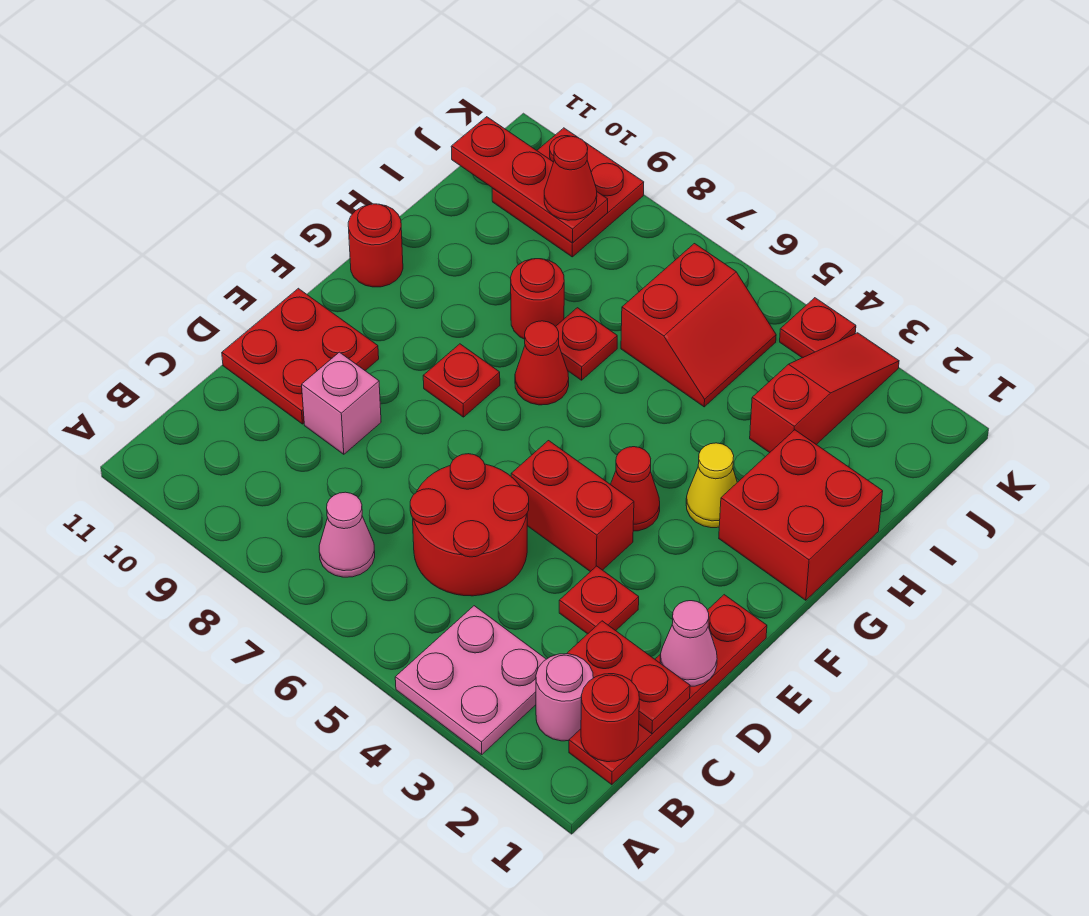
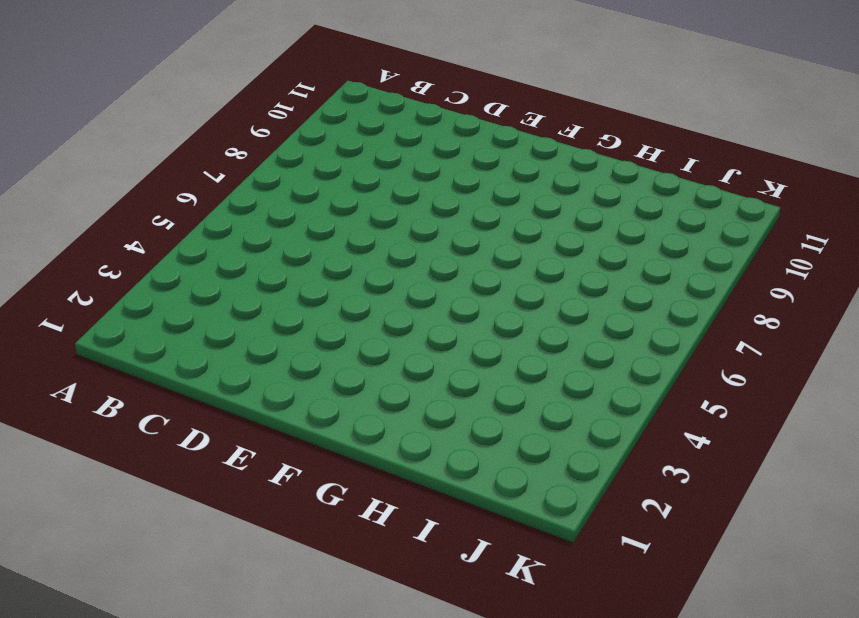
none -> pink plate A3:B4 level 1
none -> red plate B1:E1 level 1
none -> pink round brick B2 level 1

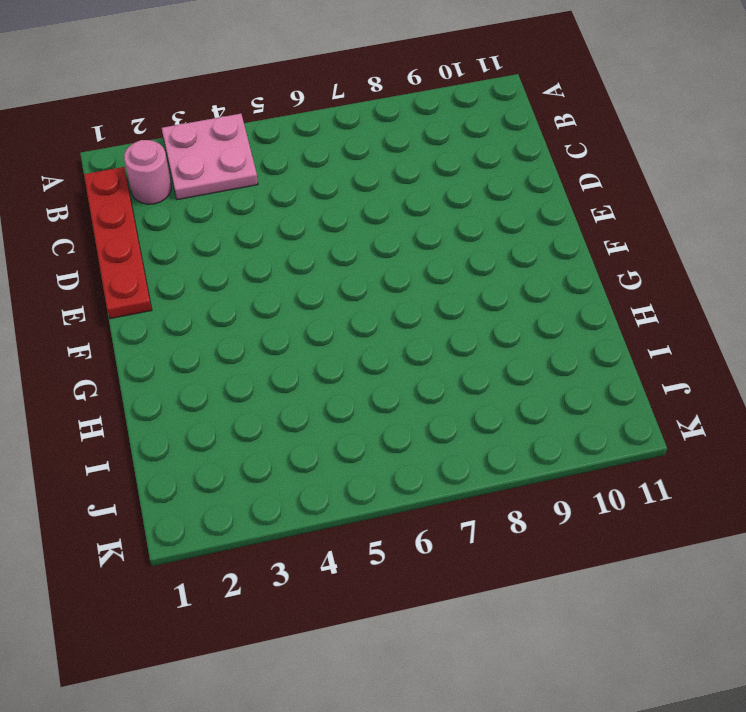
none -> pink cone B7 level 1
none -> red round brick C5:D6 level 1
none -> red plate D3 level 1

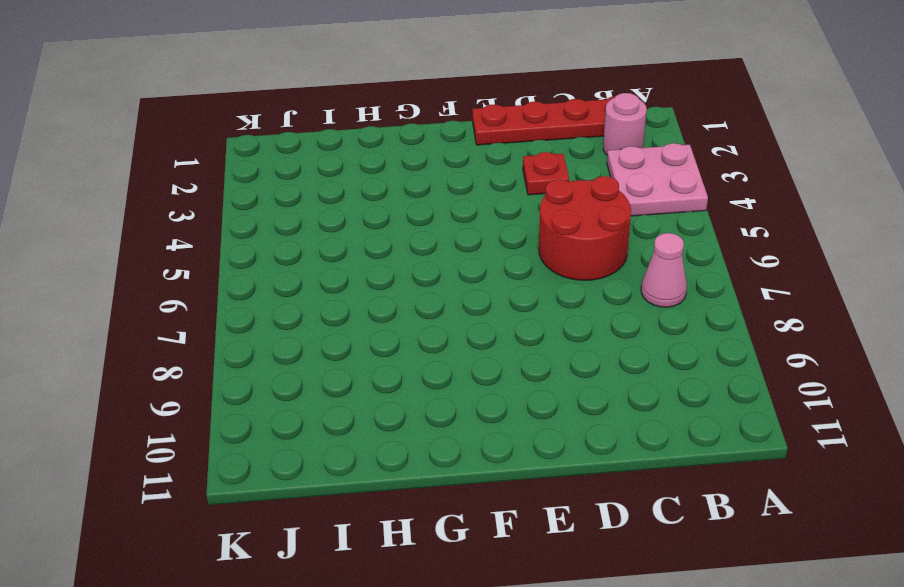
none -> pink brick D9 level 1
none -> red plate D10:E11 level 1
none -> red brick E4:E5 level 1

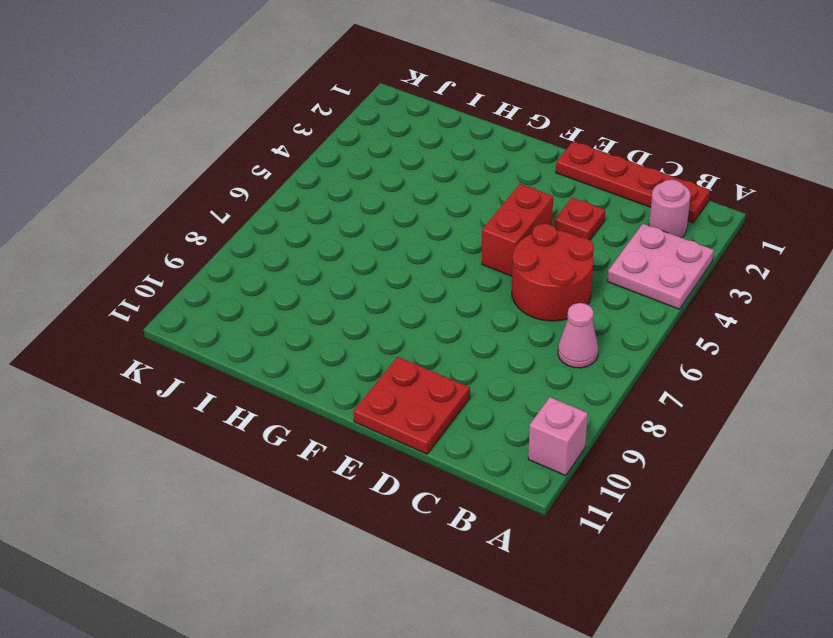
pink brick A10 level 1 -> pink brick D9 level 1
none -> red cone F4 level 1
none -> red plate F8 level 1
none -> red brick G1:H2 level 1

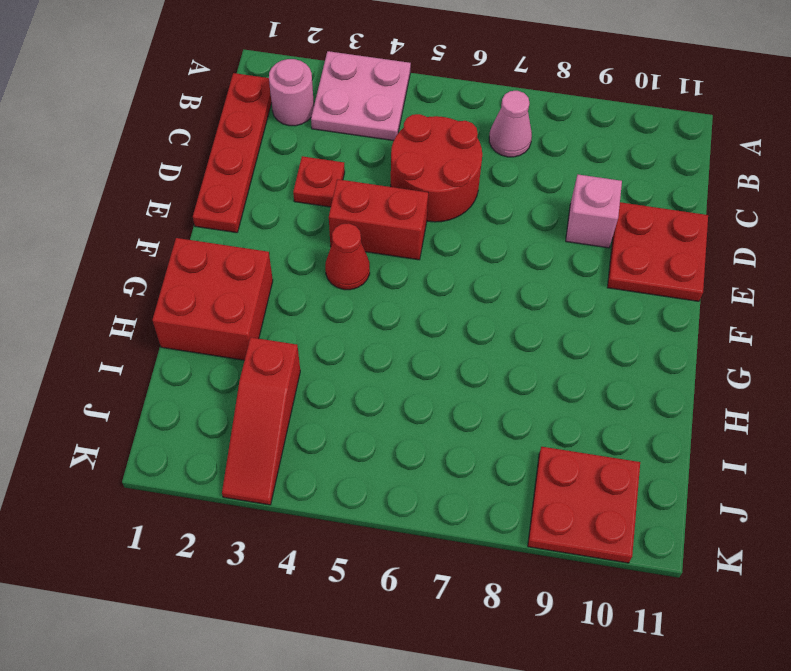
none -> red plate F8 level 1
none -> yellow cone G3 level 1
none -> red cone G7 level 1

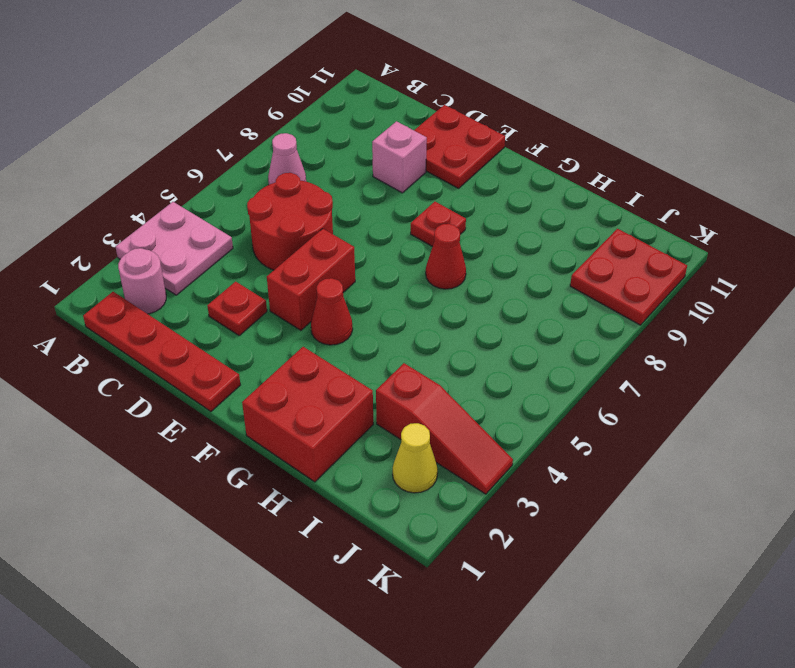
yellow cone J2 level 1 -> yellow cone G3 level 1
none -> red round brick G11 level 1
none -> red plate H7 level 1
none -> red round brick H8 level 1

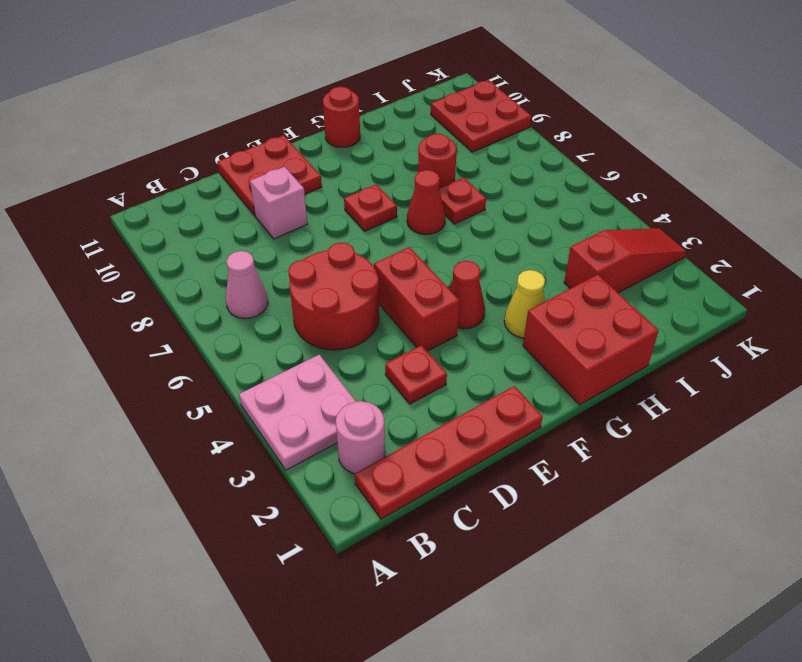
none -> red slope I5:J6 level 1 top 6
none -> red plate K4 level 1
none -> red round brick B1 level 2

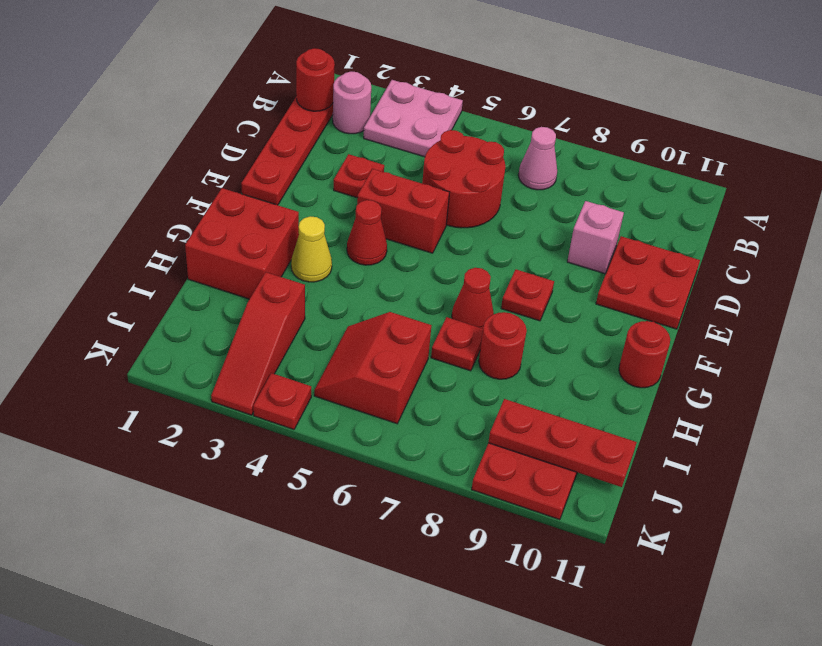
none -> red plate C1:C2 level 2
none -> pink cone D1 level 2
none -> red cone J9 level 3

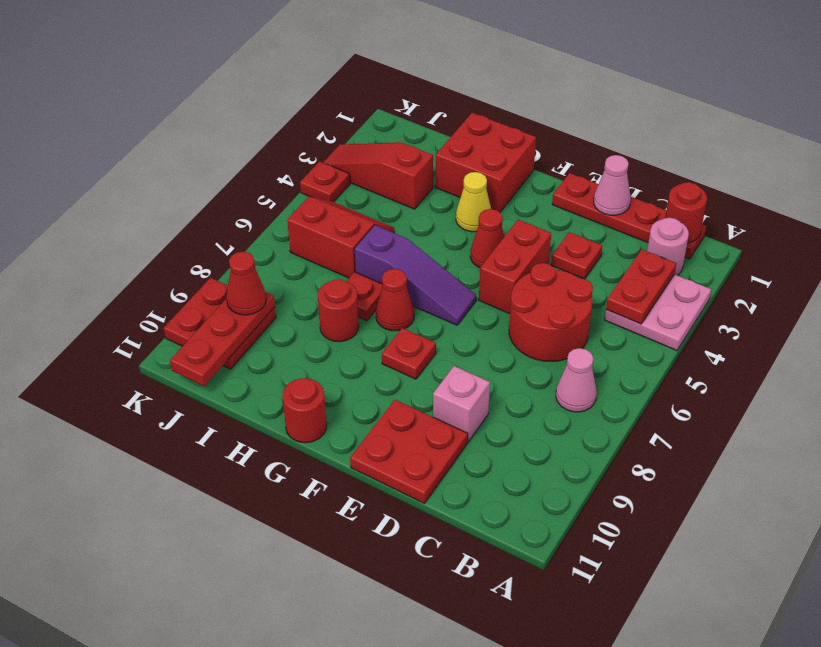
red plate B3:B4 level 2 -> red plate C1:C2 level 2
purple slope F6:H6 level 1 top H -> none

